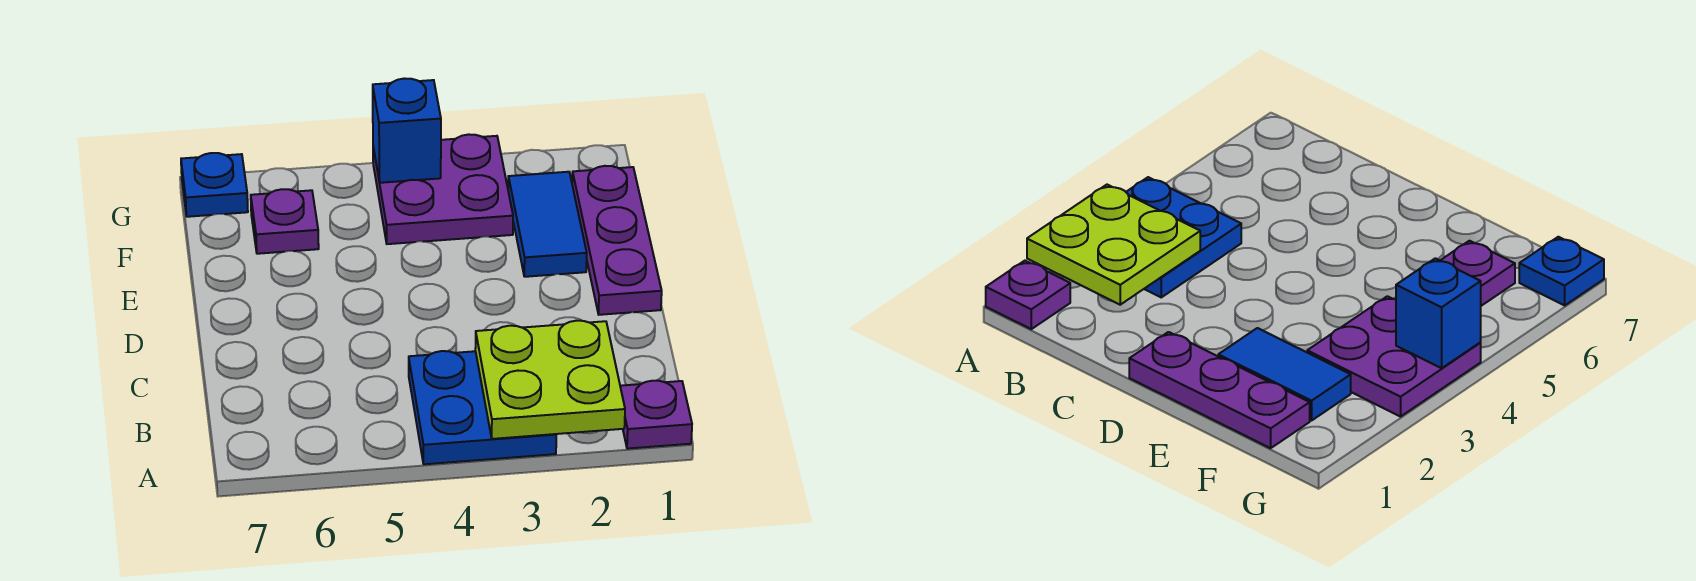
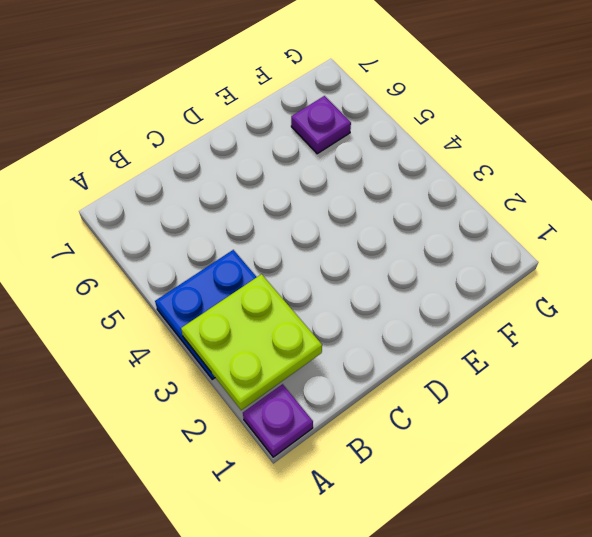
none -> purple plate D1:F1 level 1
none -> blue tile E2:F2 level 1

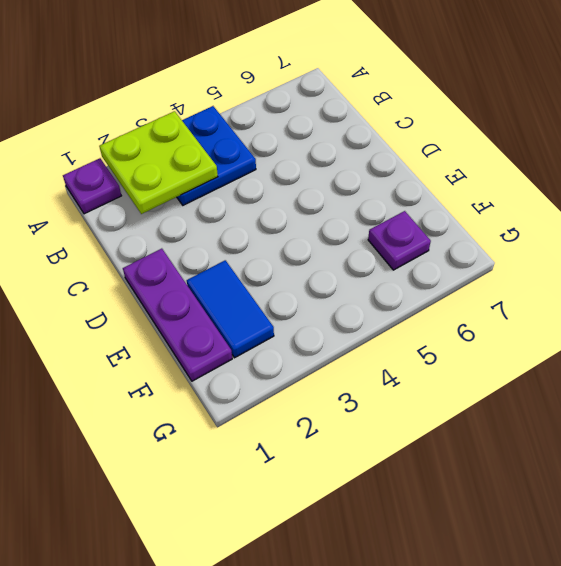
none -> purple plate F3:G4 level 1
none -> blue plate G7 level 1

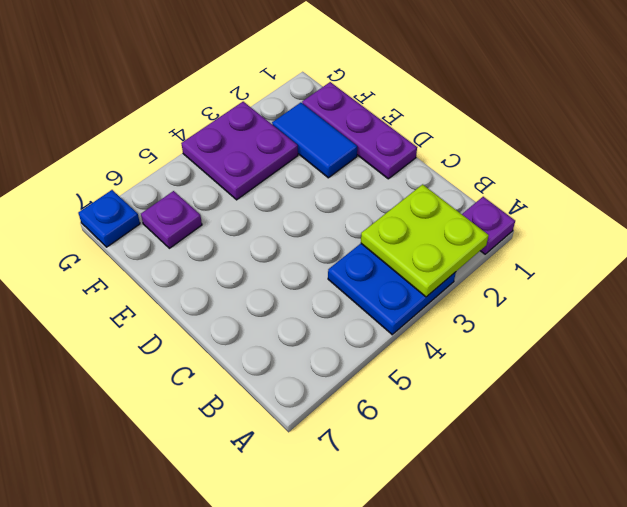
none -> blue brick G4 level 2

